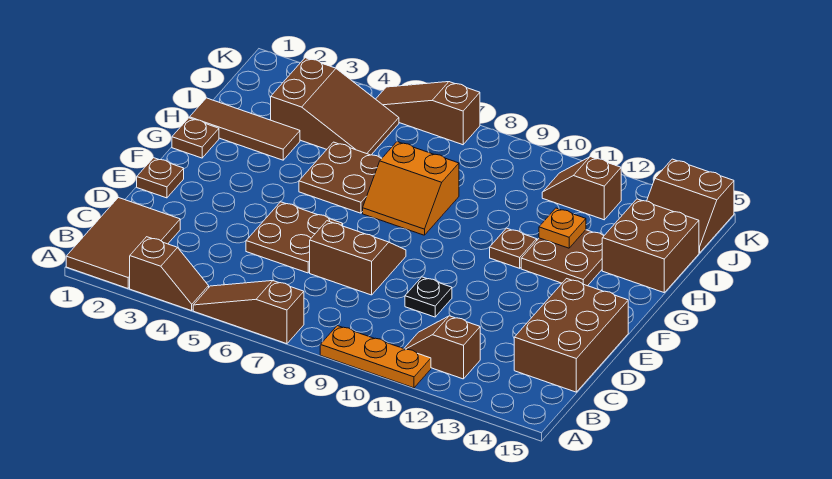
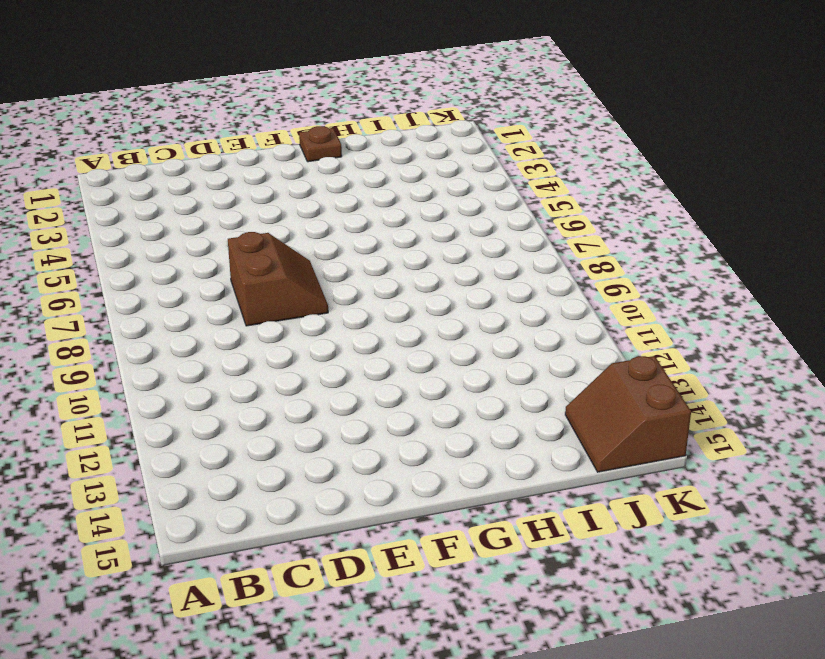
none -> brown tile A1:C2 level 1
none -> brown slope A3:A4 level 1 top 3
none -> brown slope A5:A7 level 1 top 7

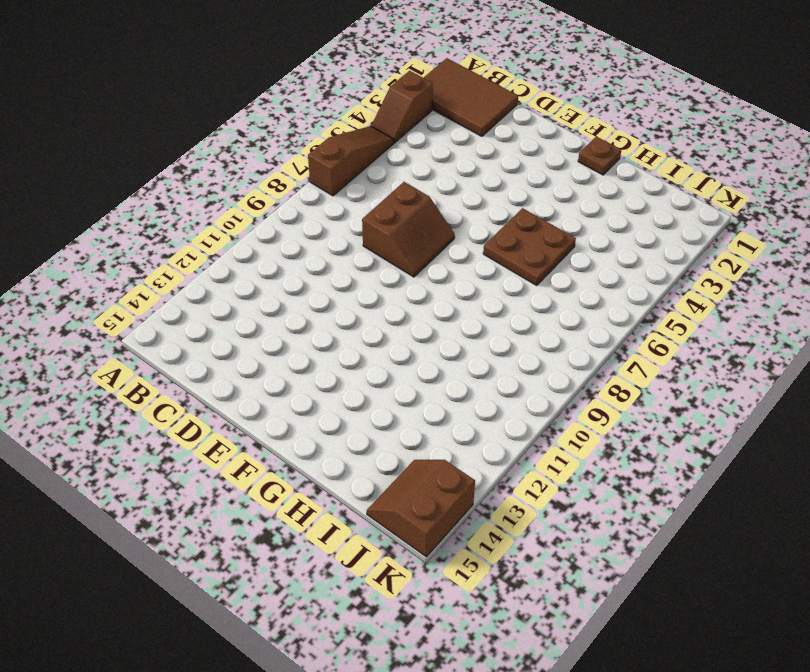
none -> orange plate A9:A11 level 1
none -> brown slope B11:B12 level 1 top 12
none -> brown brick C14:E15 level 1

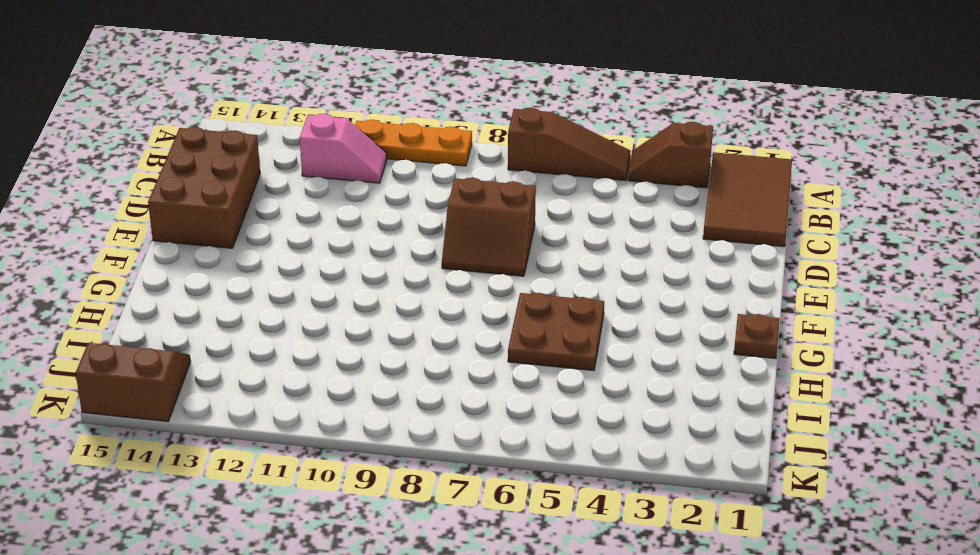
pink slope B11:B12 level 1 top 12 -> brown slope B11:B12 level 1 top 12
none -> brown plate D5:E6 level 1
none -> black plate D10 level 1
none -> brown plate E1 level 1

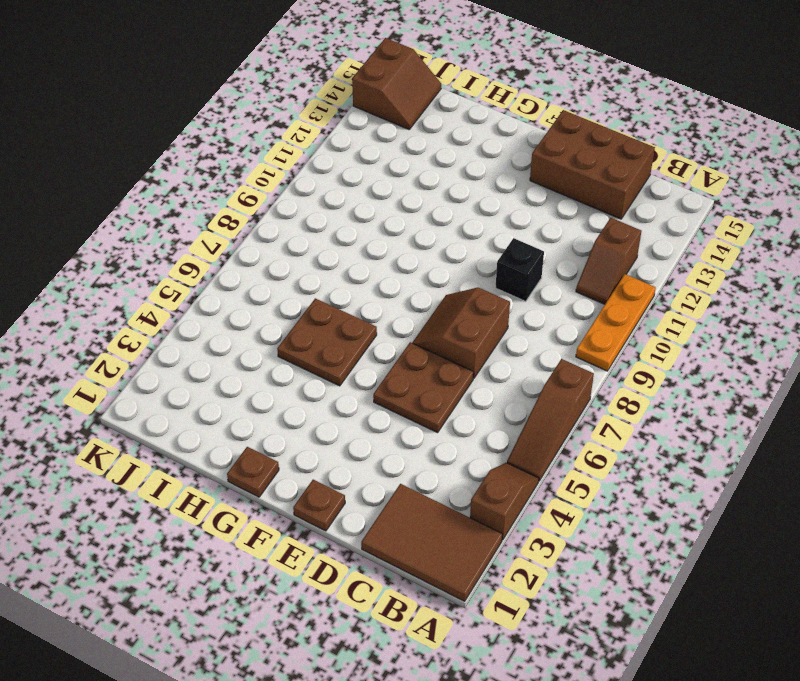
black brick D10 level 1 -> black plate D10 level 1
none -> orange slope G7:H8 level 1 top H
none -> brown plate G11 level 1
none -> brown plate G12:H13 level 1

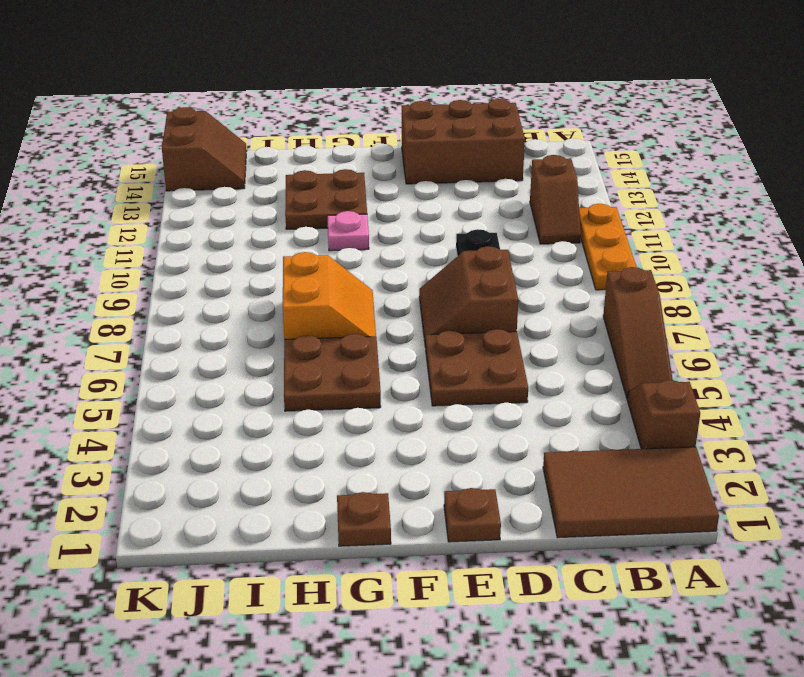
pink plate G11 level 1 -> brown plate G11 level 1
none -> brown tile H1:H3 level 1
none -> brown brick H14:I15 level 1
none -> brown slope I3:J5 level 1 top 3

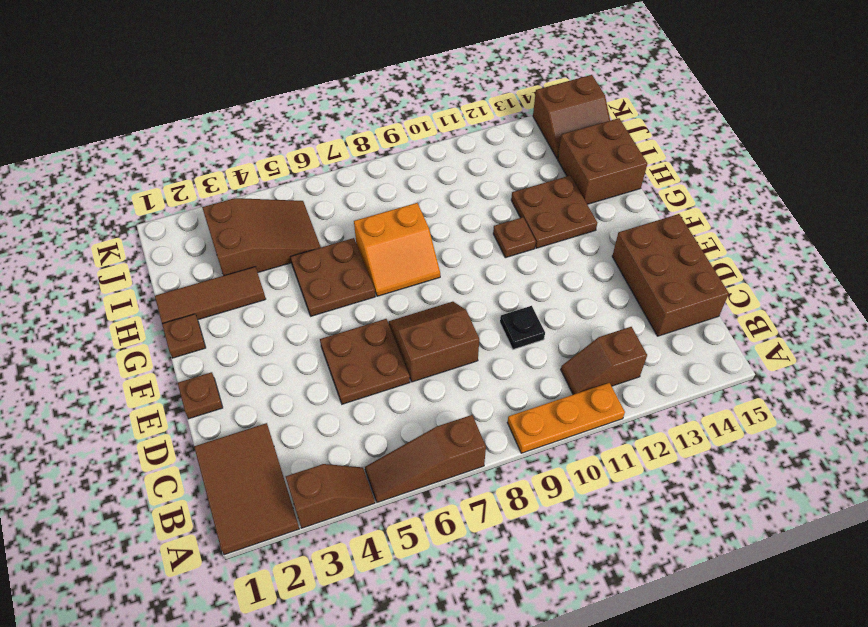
none -> brown slope J11:J12 level 1 top 12
none -> brown slope K5:K7 level 1 top 7
none -> orange plate H12 level 2

